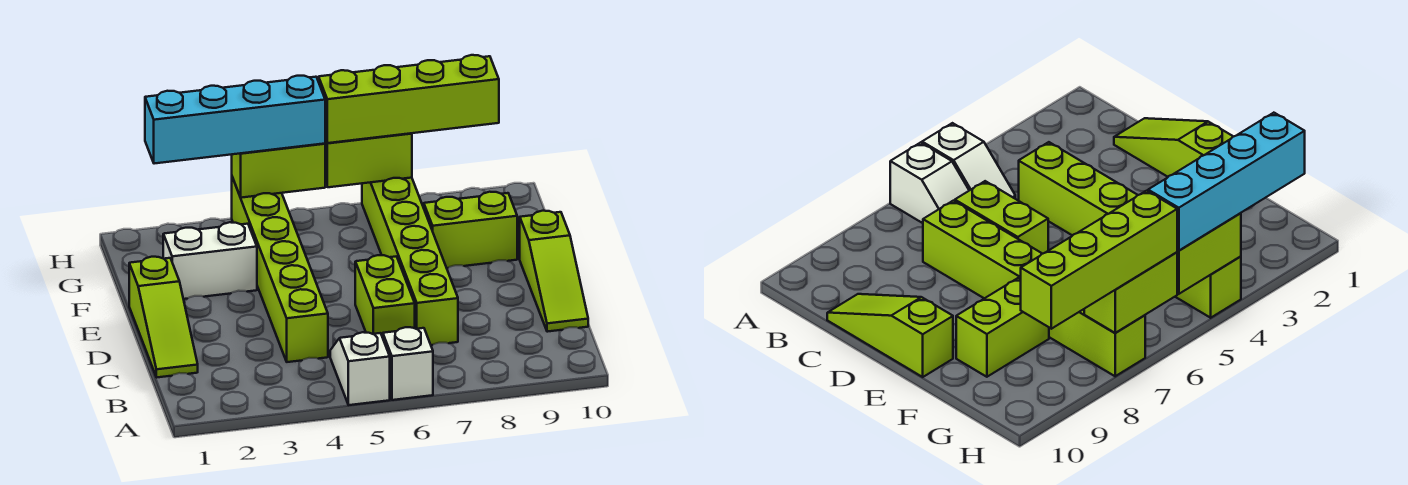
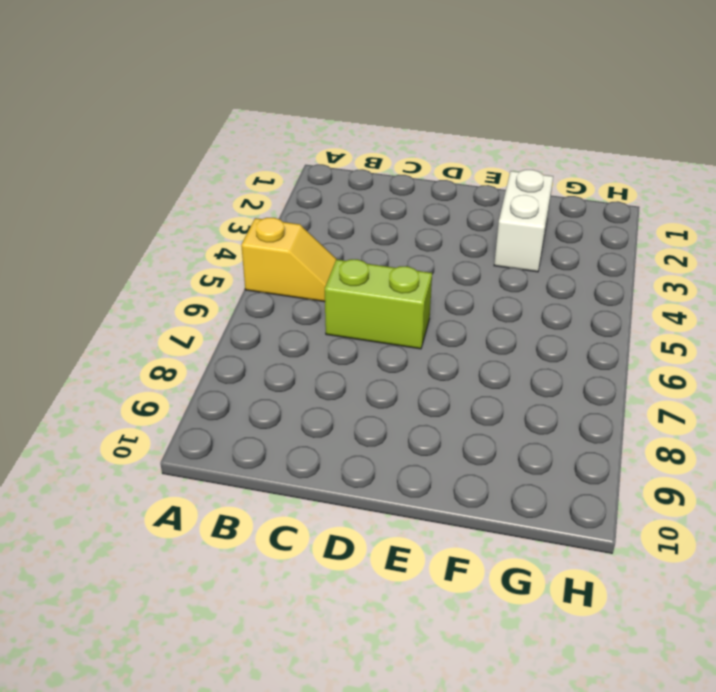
yellow slope A5:B5 level 1 top A -> white slope A5:B5 level 1 top A
none -> white slope A6:B6 level 1 top A
none -> lime slope C1:E1 level 1 top E
none -> lime brick C4:H4 level 1

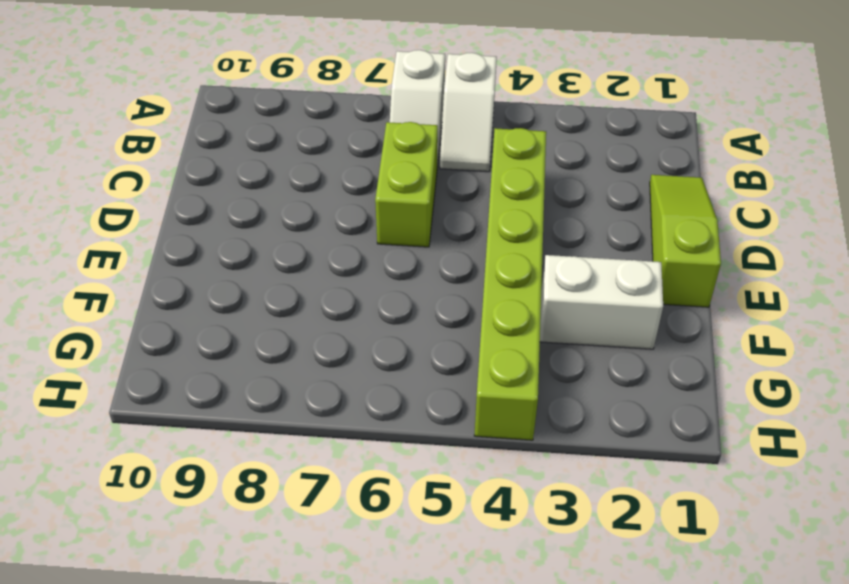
none -> lime brick C7:H7 level 1
none -> lime slope C10:E10 level 1 top E
none -> lime brick F8:F9 level 1

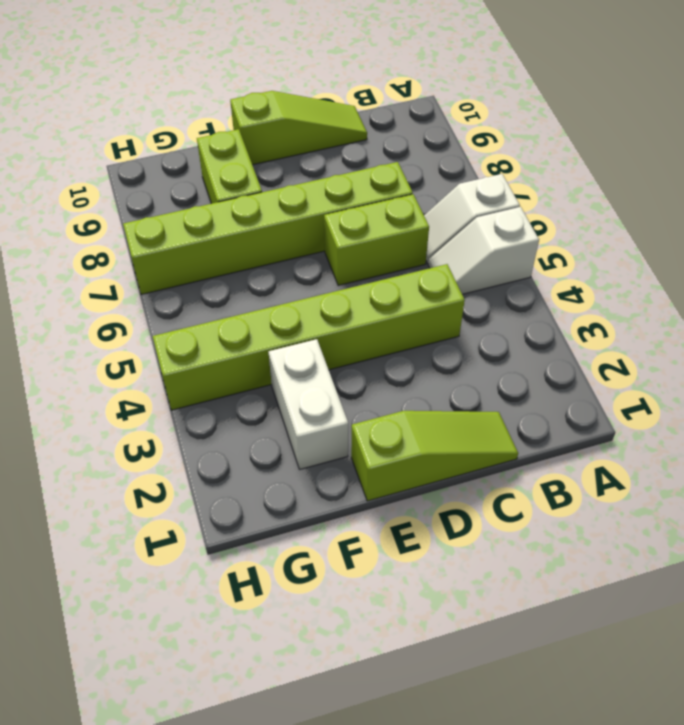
none -> lime brick H4:H5 level 2
none -> lime brick H6:H7 level 2
none -> cyan brick H2:H5 level 3

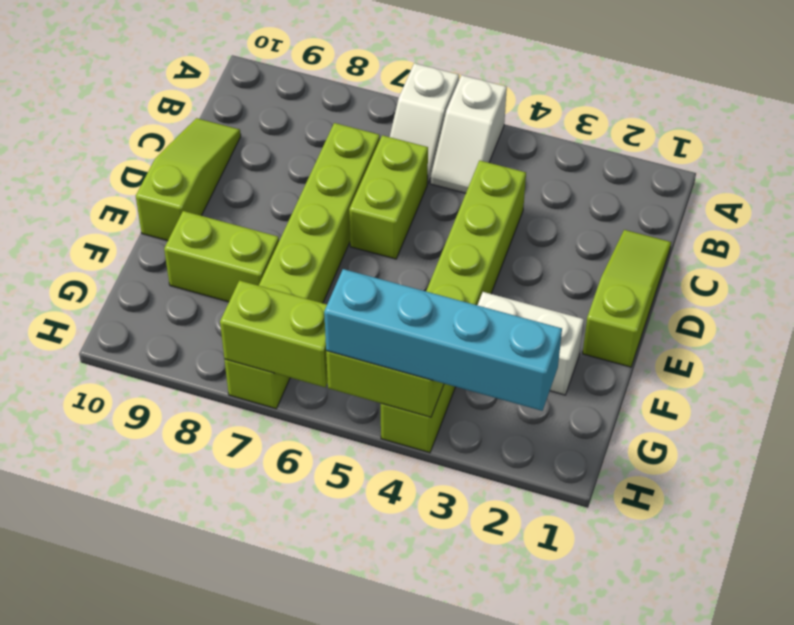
none -> lime brick H6:H9 level 3

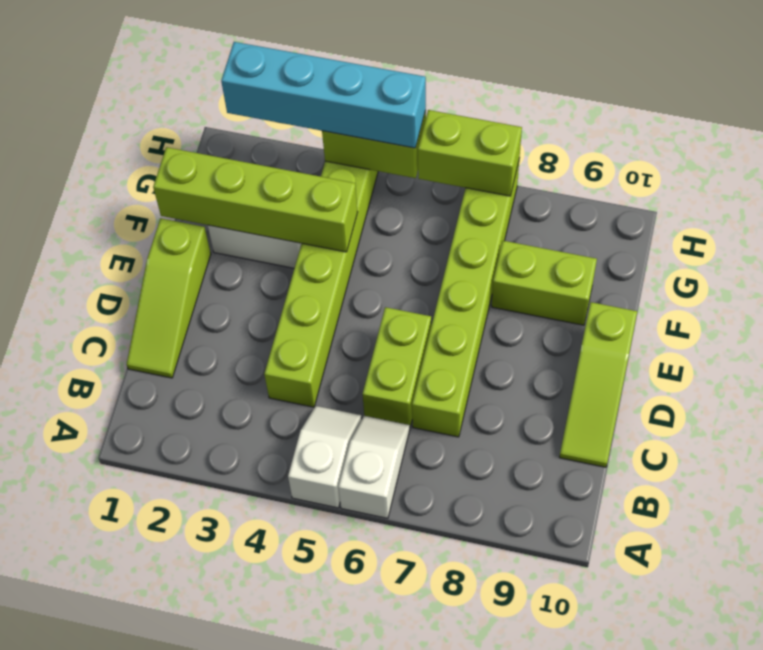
lime brick F1:F4 level 2 -> lime brick H6:H9 level 3

